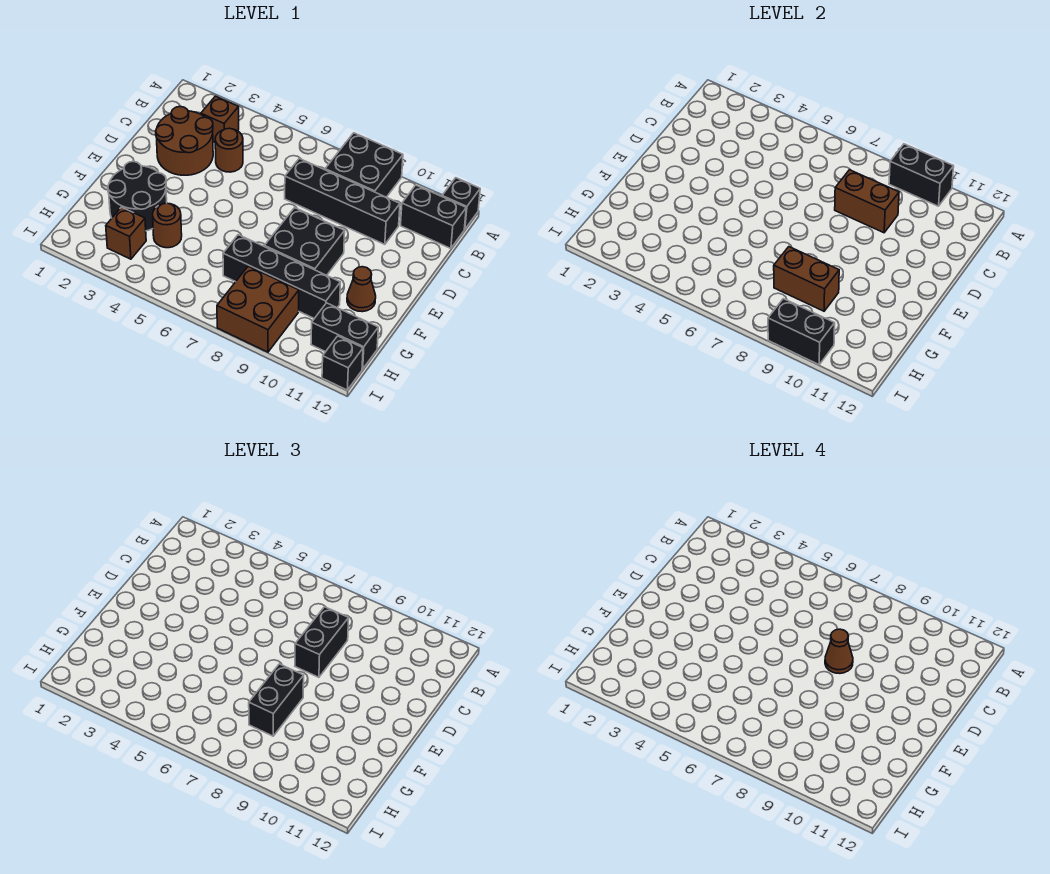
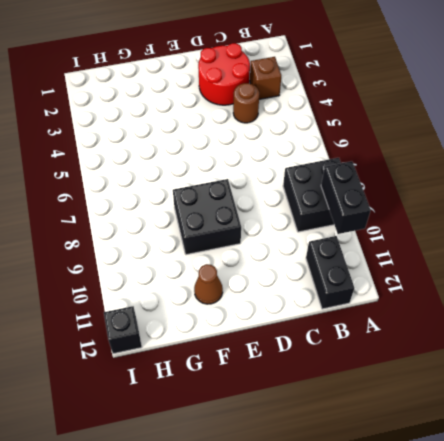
red round brick C2:D3 level 1 -> brown round brick C2:D3 level 1
none -> black brick A12 level 1
none -> black brick C7:C10 level 1
none -> black round brick F2:G3 level 1

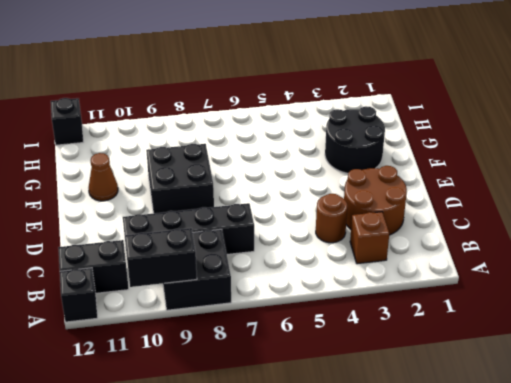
none -> brown round brick G4 level 1
none -> black brick G7:G10 level 1
none -> brown brick H3 level 1

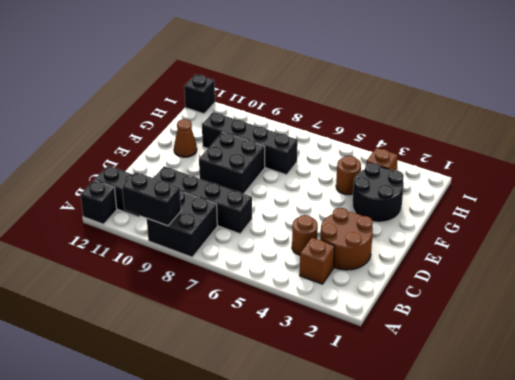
none -> brown brick H8:I9 level 1
none -> black brick H11:H12 level 1
none -> brown brick C8:C9 level 2

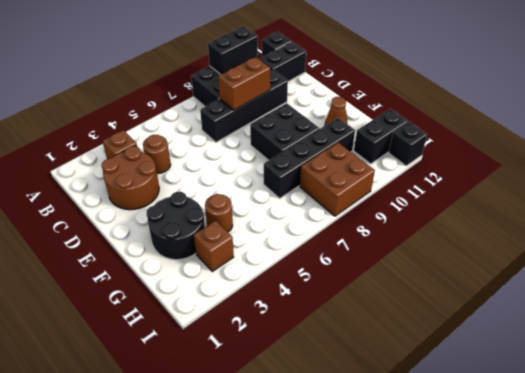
none -> brown brick G8:G9 level 2
none -> black brick I9:I10 level 2
none -> black brick C8:D8 level 3

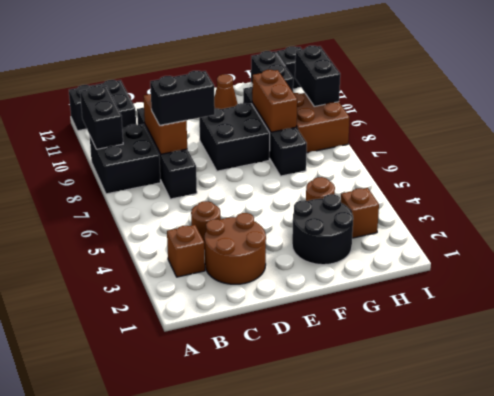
none -> black brick F8:G8 level 3
none -> brown cone D8 level 4

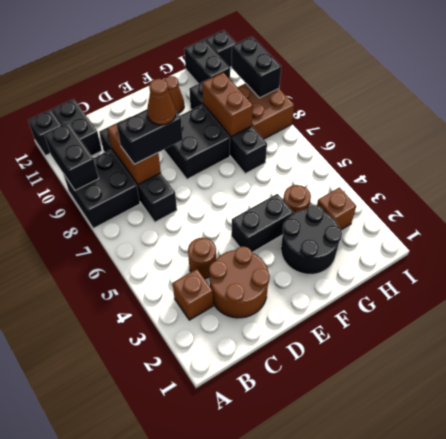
black brick E4:F4 level 1 -> black brick F8:G8 level 3

